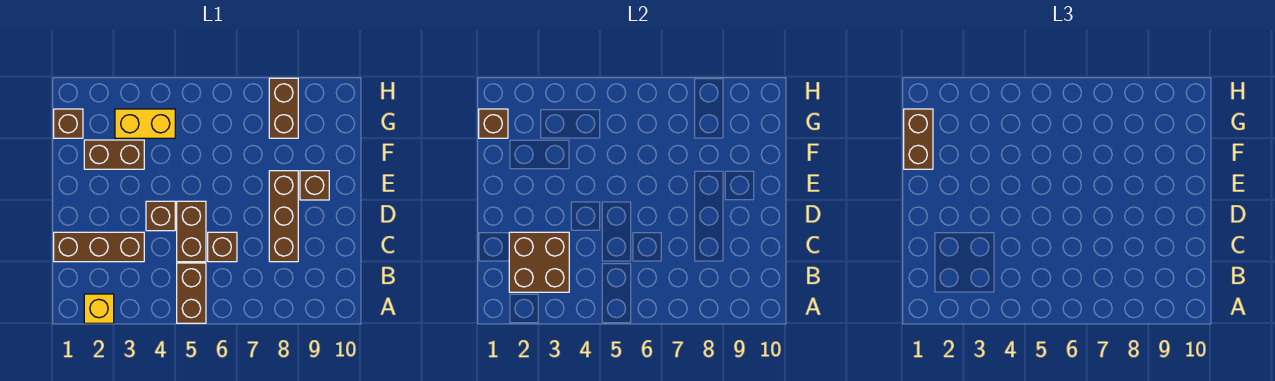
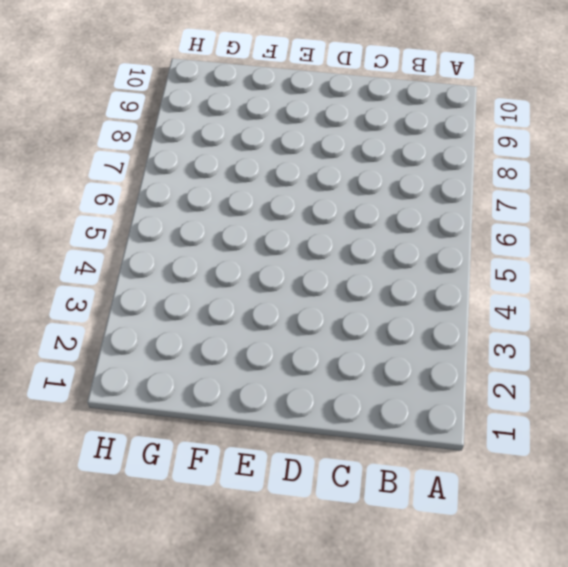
none -> yellow brick A2 level 1
none -> brown brick A5:B5 level 1
none -> brown brick C1:C3 level 1

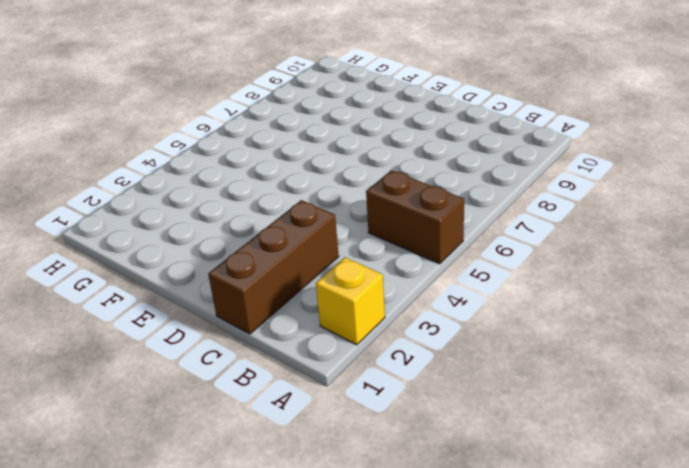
none -> brown brick C5:D5 level 1
none -> brown brick C6 level 1
none -> brown brick C8:E8 level 1

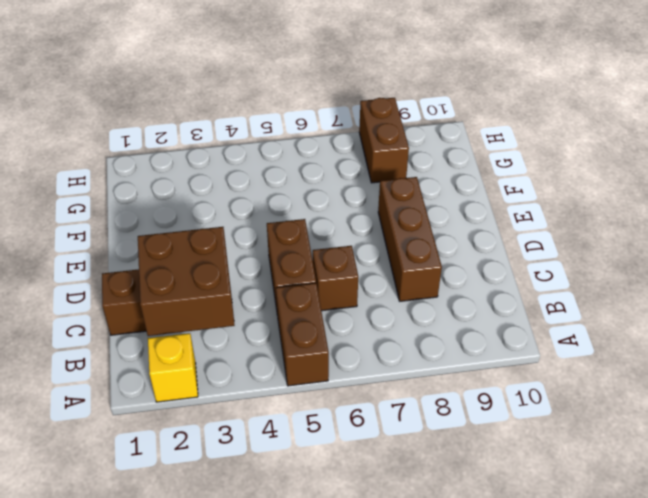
none -> brown brick D4 level 1
none -> brown brick E9 level 1
none -> brown brick F2:F3 level 1

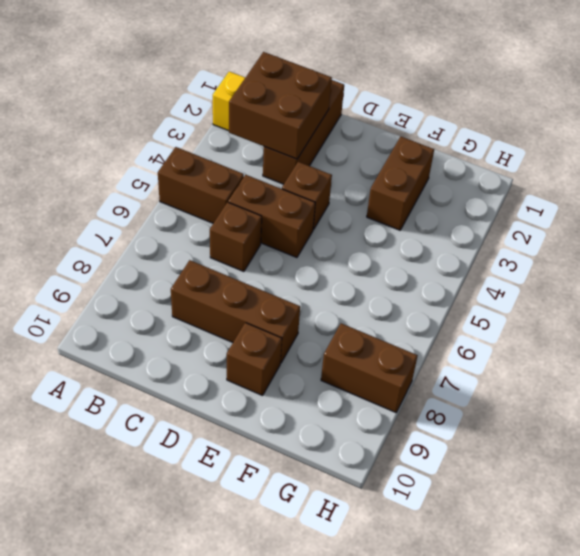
none -> brown brick G1 level 1
none -> yellow brick G3:G4 level 1
none -> brown brick G1 level 2

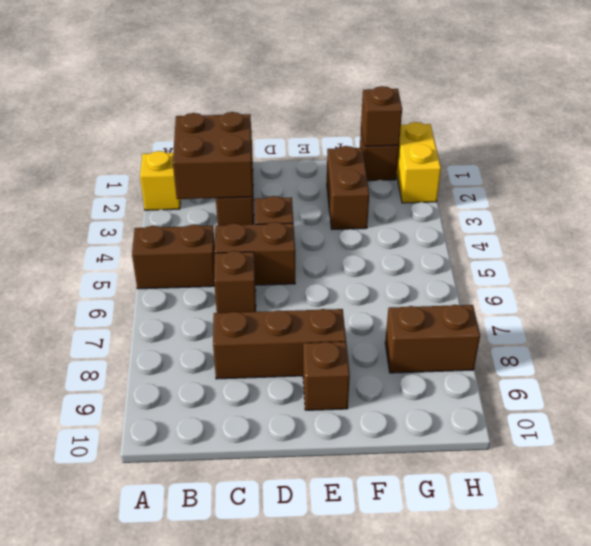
yellow brick H1:H2 level 1 -> yellow brick G3:G4 level 1
none -> brown brick F1:G1 level 3

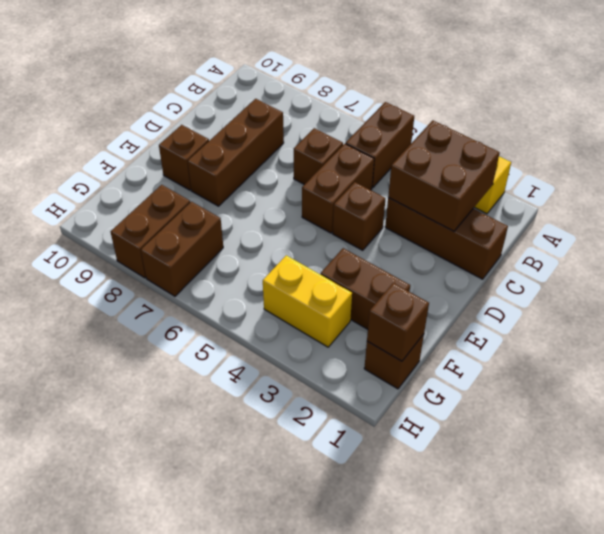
brown brick G7:H7 level 1 -> brown brick F1:G1 level 3

